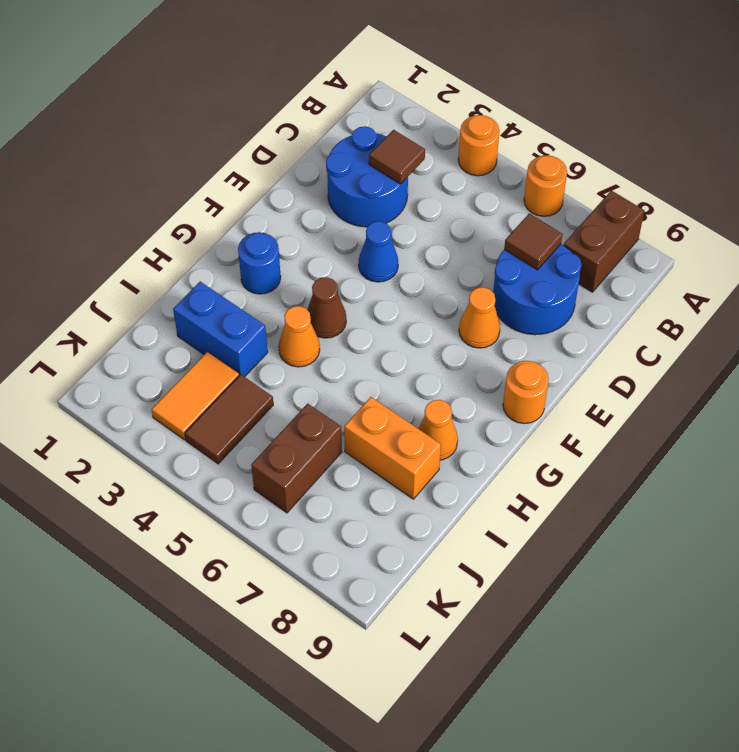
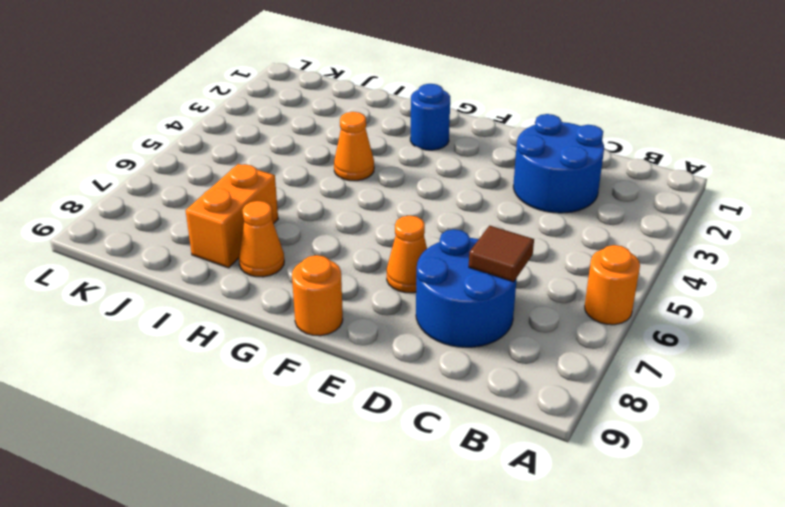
none -> orange round brick A4 level 1
none -> brown brick A8:B8 level 1
none -> blue cone E4 level 1

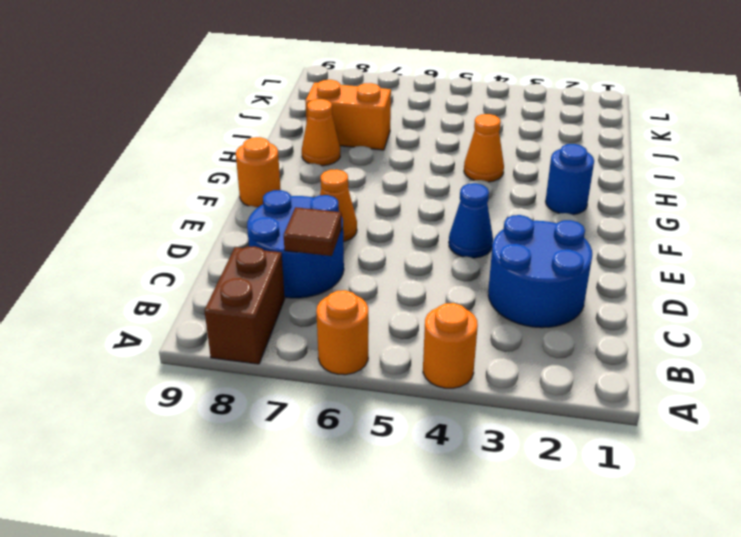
none -> brown cone G4 level 1
none -> blue brick I2:I3 level 1
none -> orange tile J3:K3 level 1

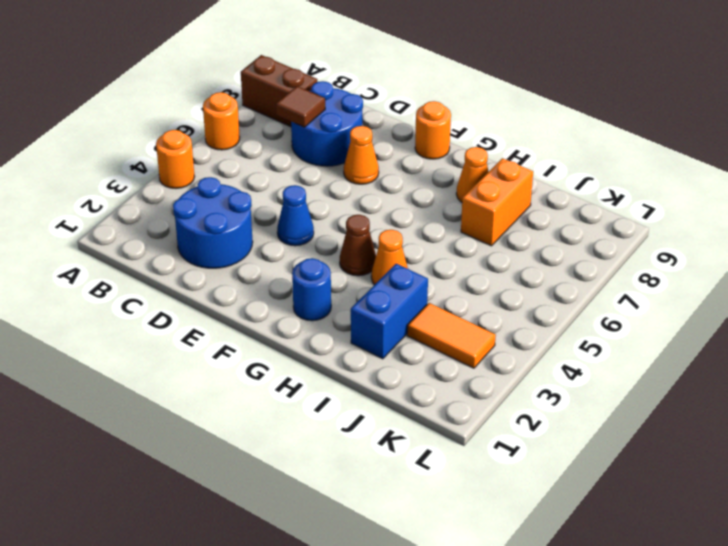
none -> brown tile J4:K4 level 1
none -> brown brick J6:K6 level 1
none -> brown tile C3 level 2

